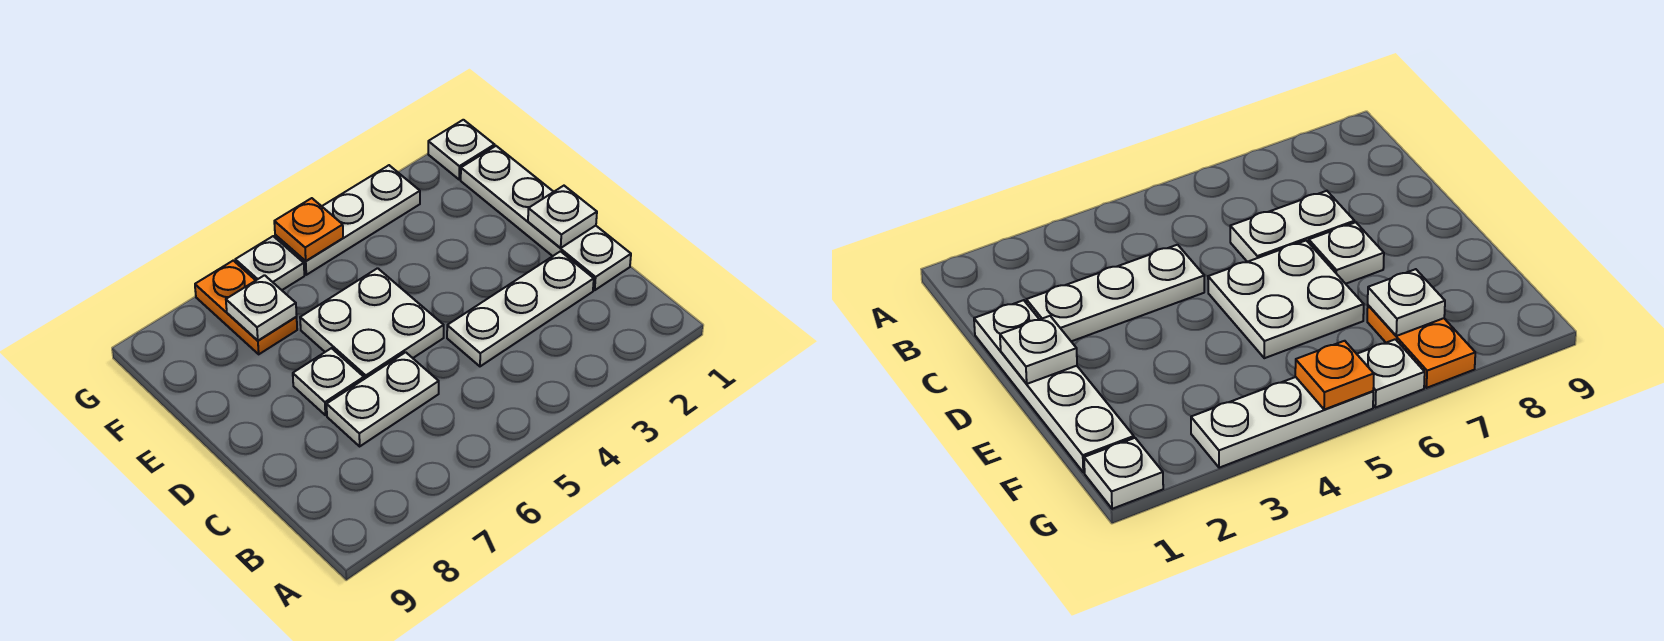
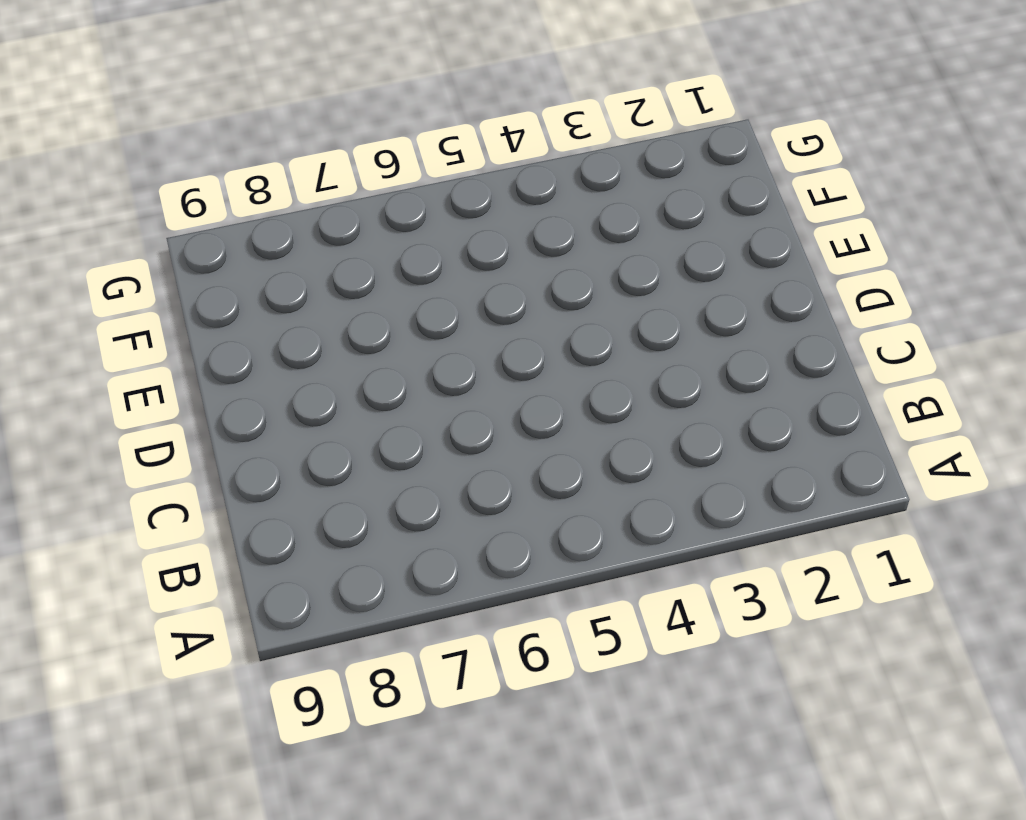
none -> white plate C1:F1 level 1
none -> white plate C2:C4 level 1
none -> white plate C6:C7 level 1

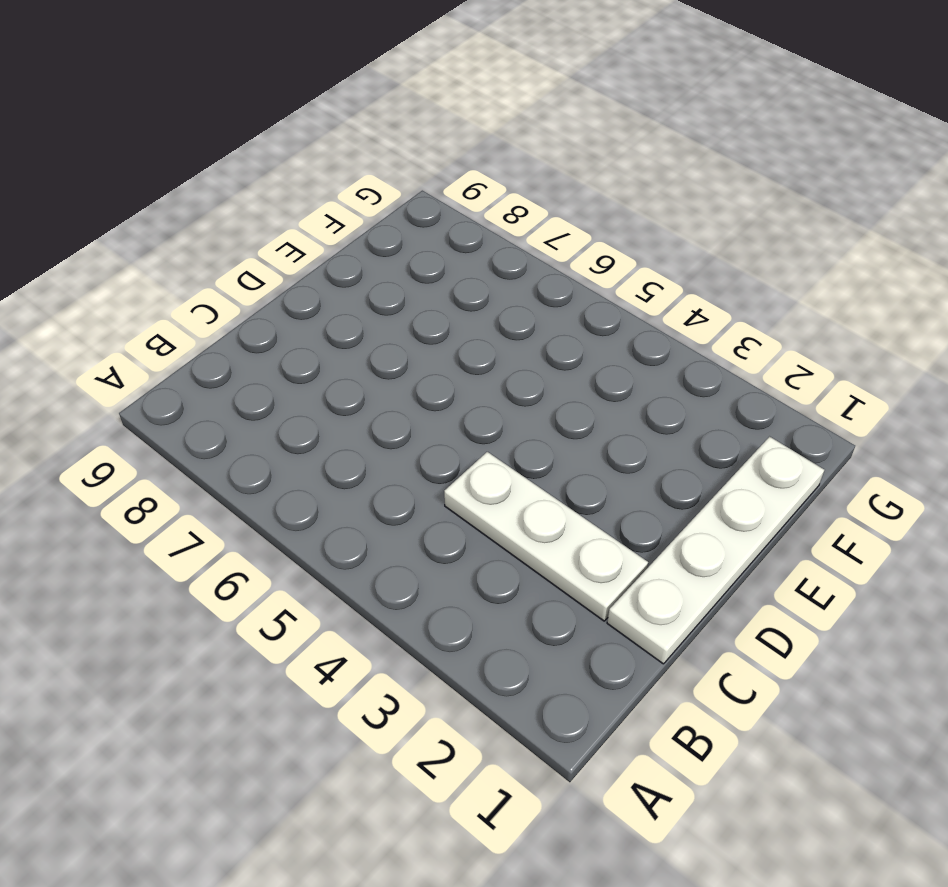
none -> white plate C6:C7 level 1
none -> white plate D5:E6 level 1
none -> white plate D7 level 1

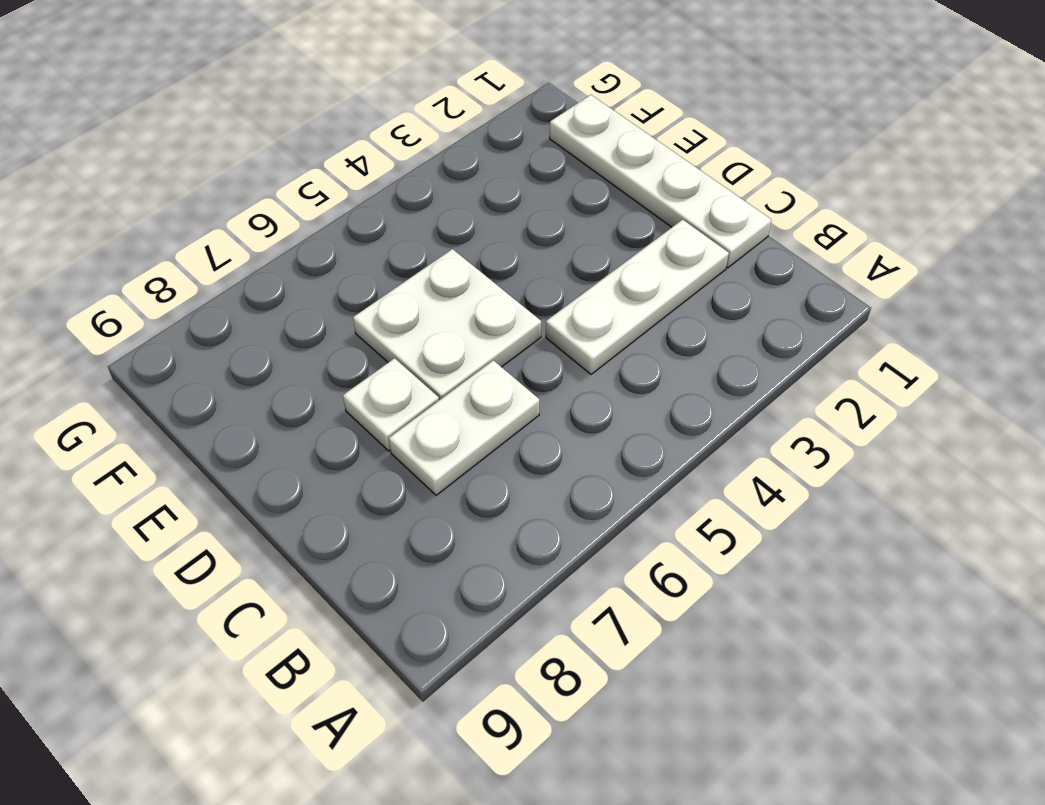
none -> orange plate F7:G7 level 1
none -> white plate G1 level 1
none -> white plate G3:G5 level 1

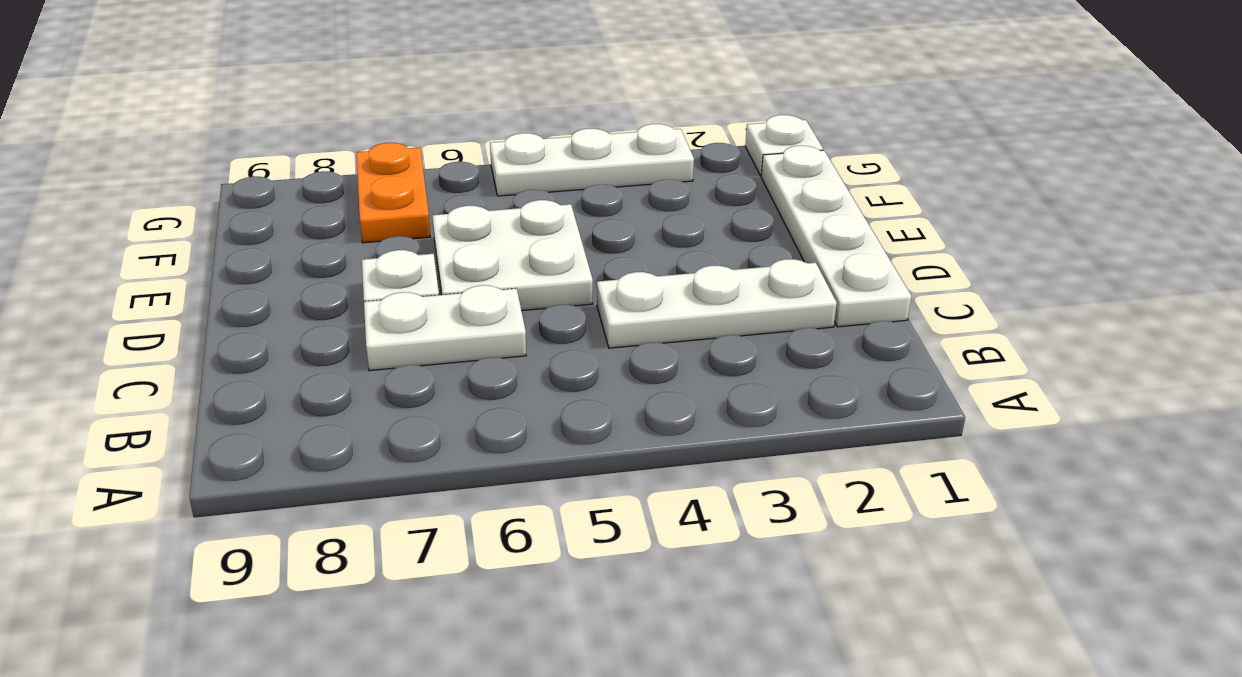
none -> white plate G6 level 1
none -> white plate D1 level 2
none -> white plate F7 level 2

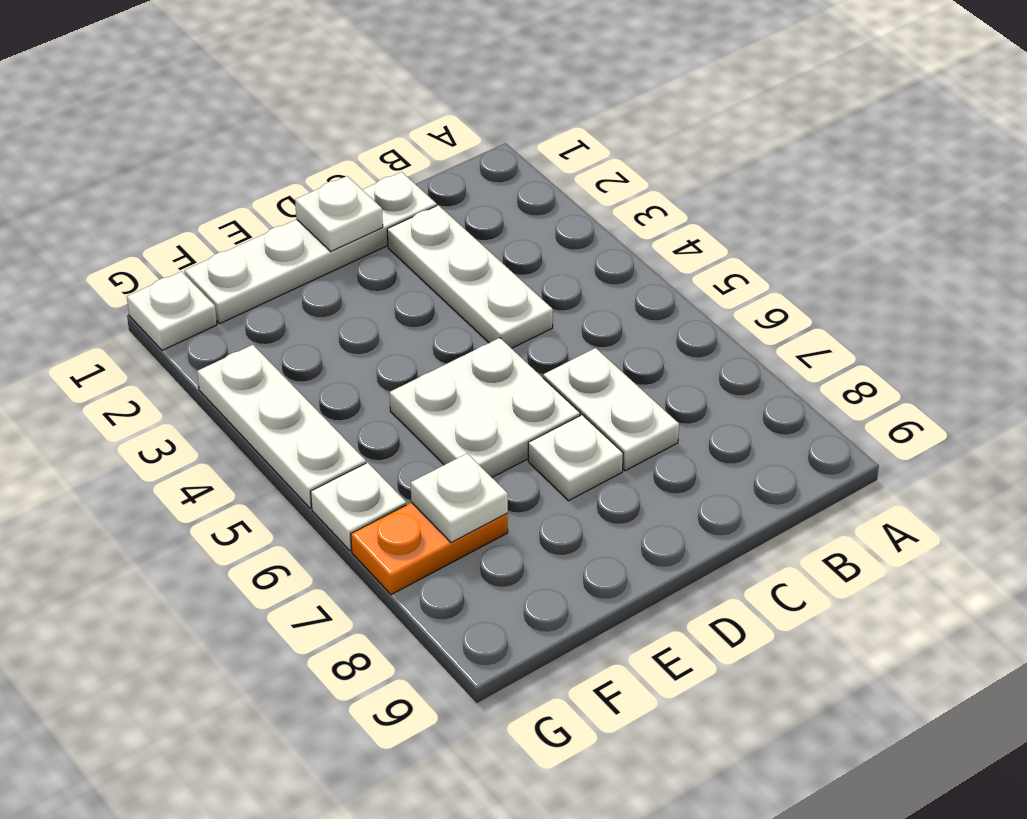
none -> orange plate G5 level 2

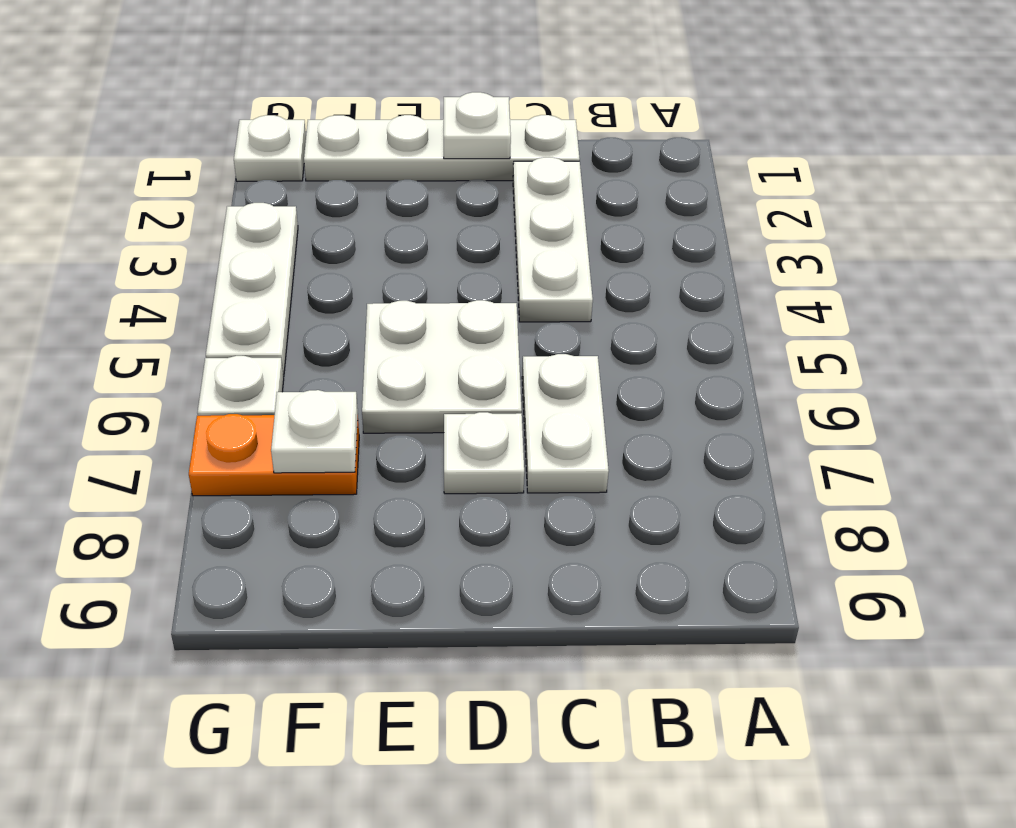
none -> orange plate G5 level 2

